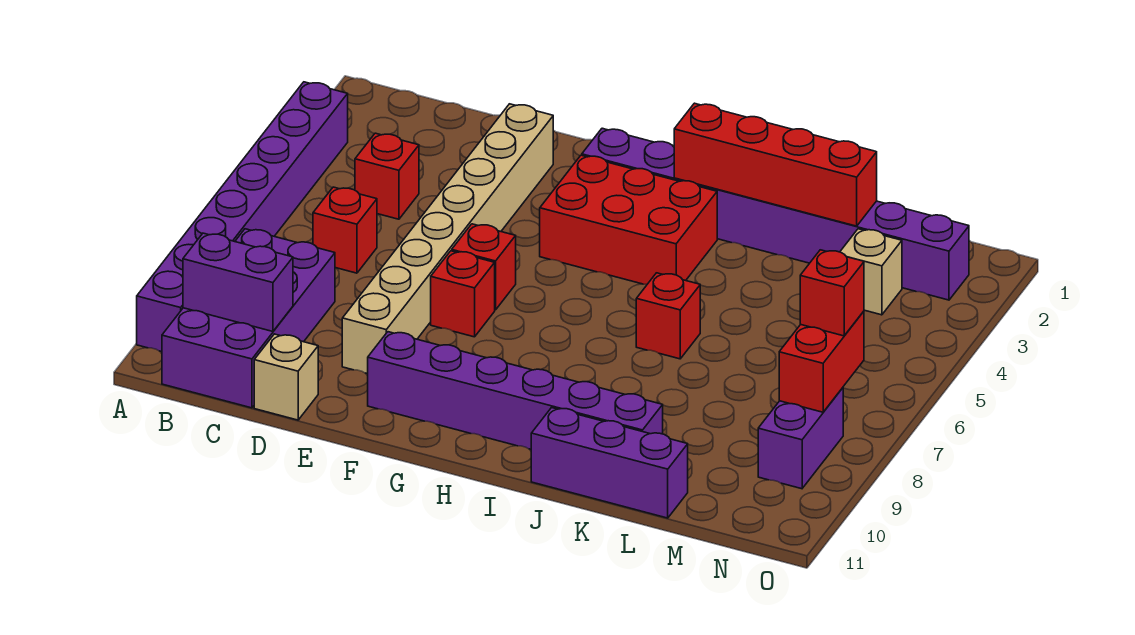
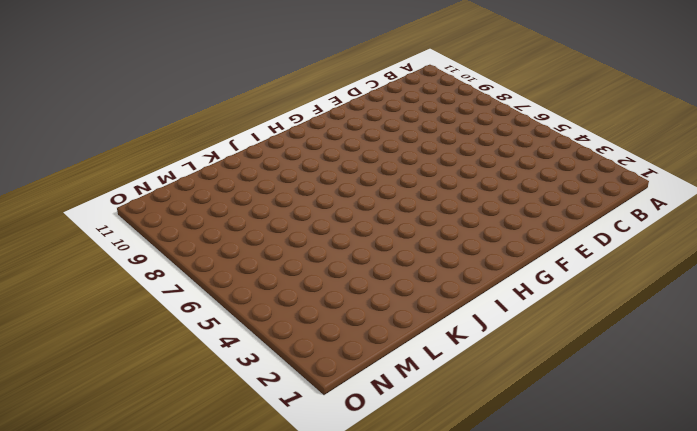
none -> purple brick A3:A10 level 1
none -> purple brick B8:C11 level 1
none -> red brick C4 level 1

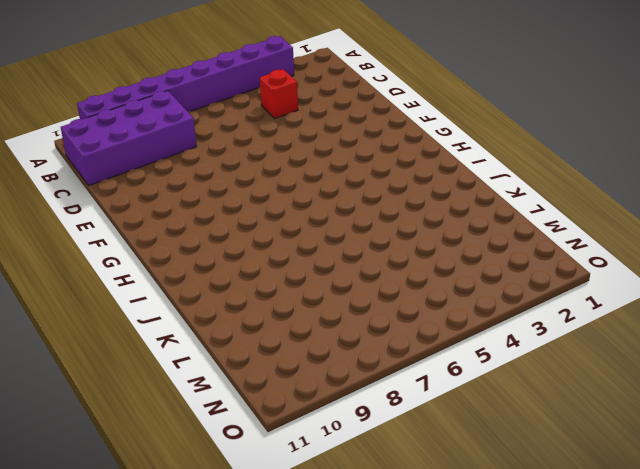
none -> red brick C6 level 1
none -> tan brick D11 level 1
none -> tan brick E2:E9 level 1

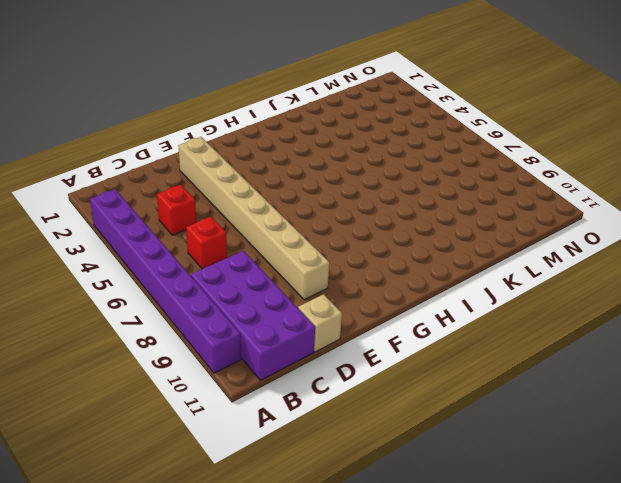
none -> red brick F6 level 1
none -> red brick F7 level 1
none -> purple brick F10:K10 level 1

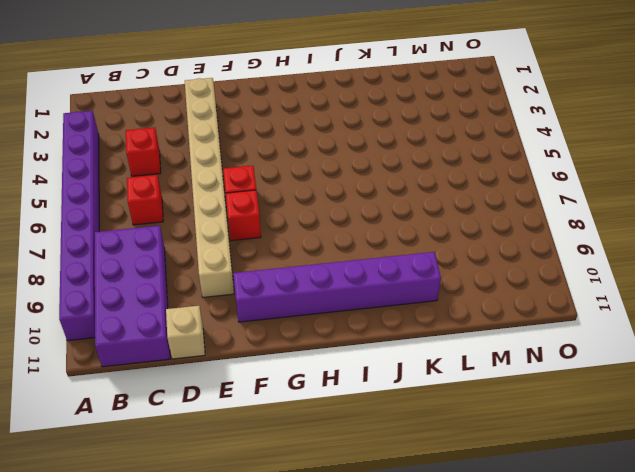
none -> purple brick G2:N2 level 1
none -> red brick G3:I4 level 1
none -> red brick J6 level 1

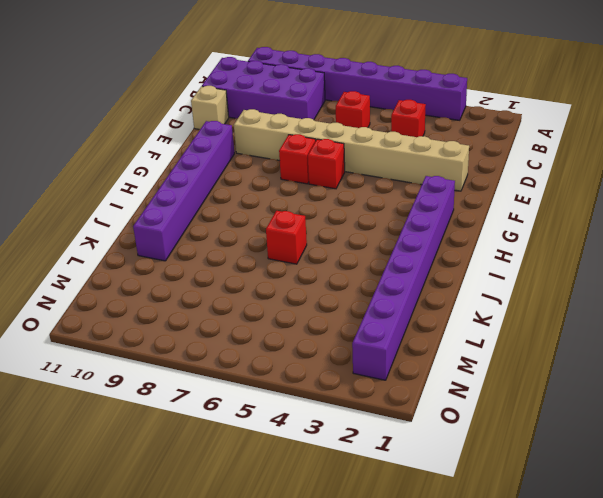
none -> red brick G3:I4 level 1
none -> purple brick J11:L11 level 1
none -> tan brick M3 level 1

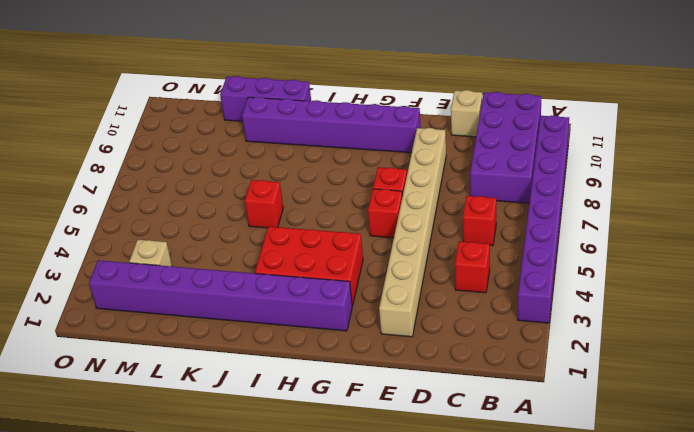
none -> purple brick N8:N9 level 1
none -> purple brick B10:C10 level 2
none -> red brick I2:L2 level 2

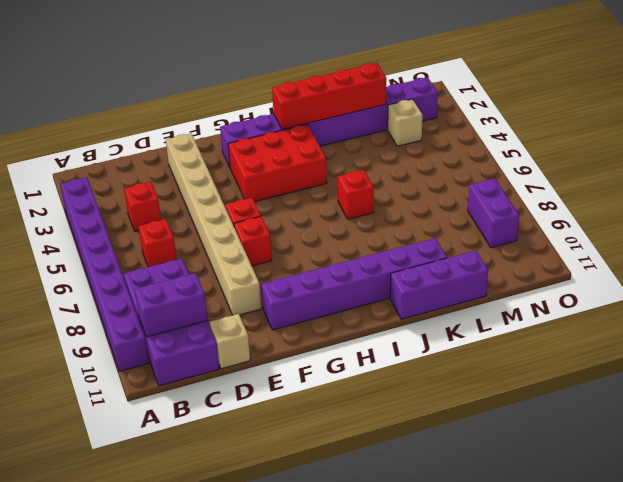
none -> red brick N7:N8 level 2
none -> red brick N7 level 3

